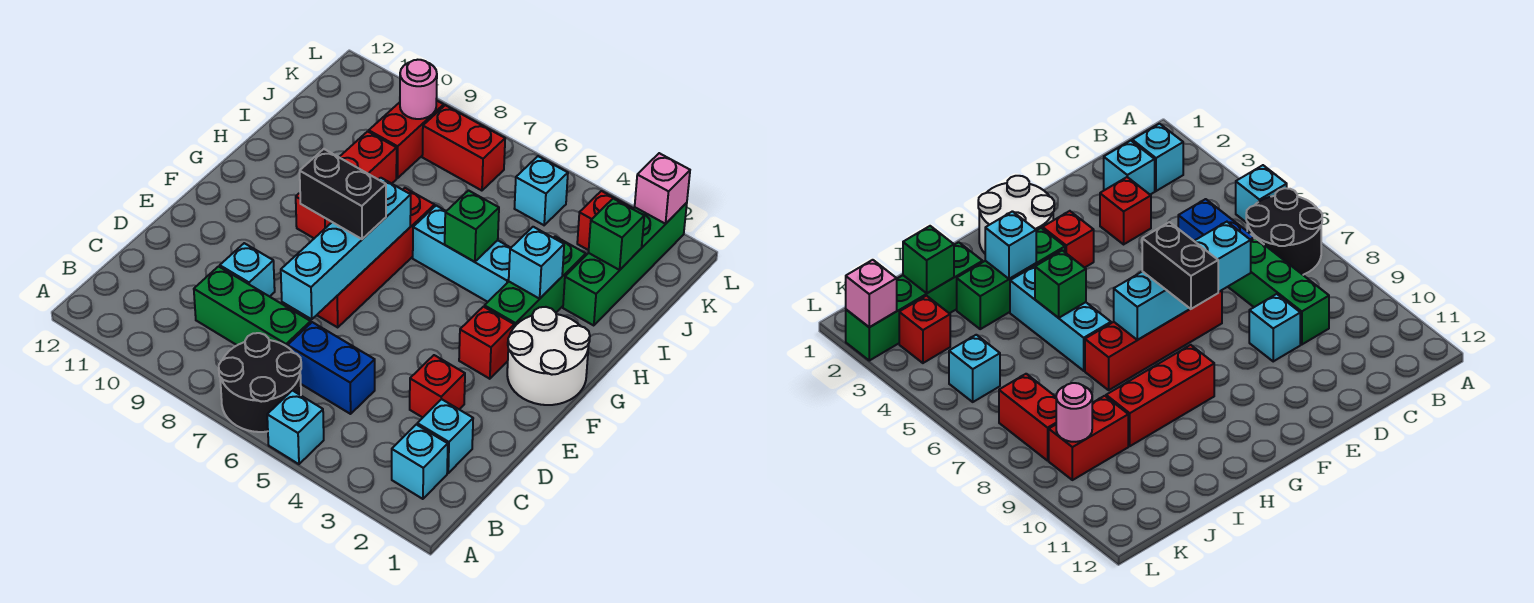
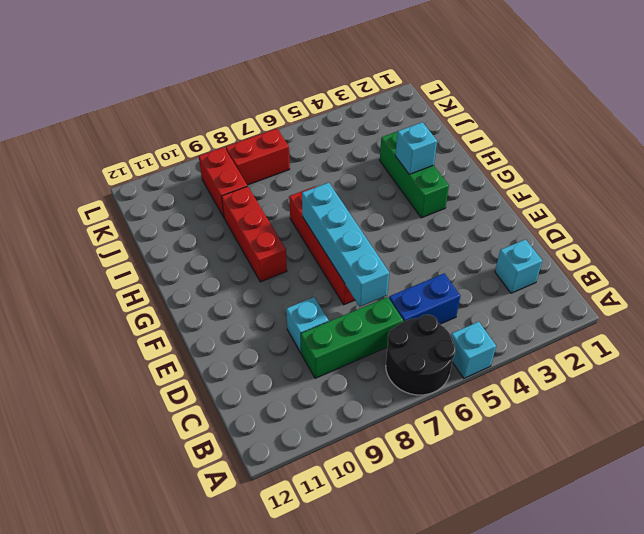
none -> cyan brick B2 level 1
none -> red brick D3 level 1
none -> white round brick F1:G2 level 1

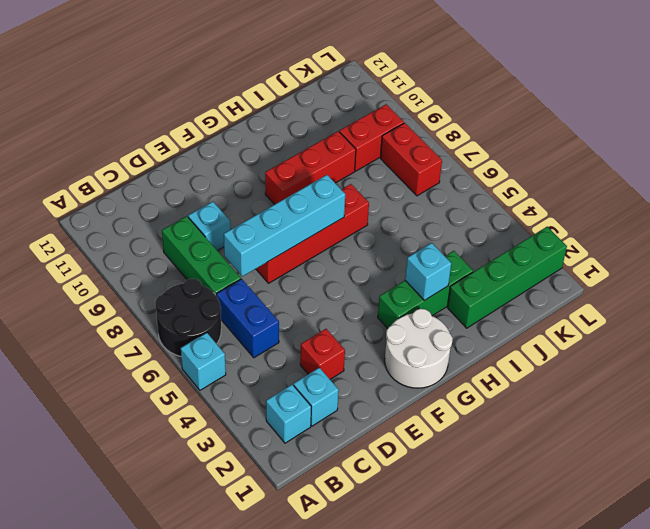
none -> red brick F3 level 1
none -> cyan brick H4:H6 level 1
none -> red brick K3 level 1

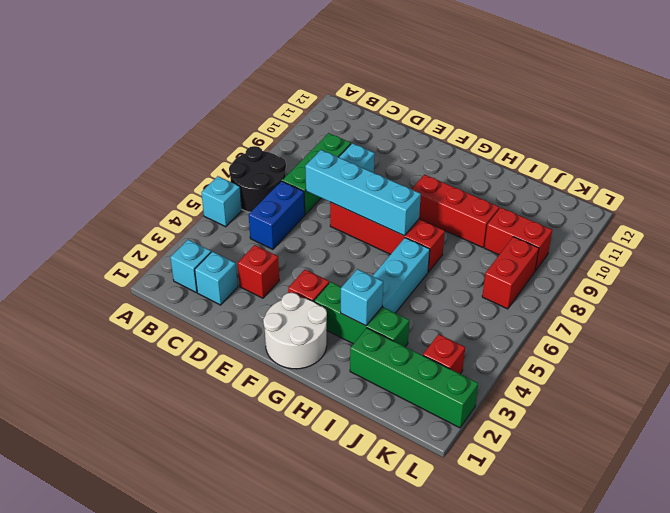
none -> cyan brick K5 level 1
none -> green brick H5 level 2
none -> green brick J2 level 2

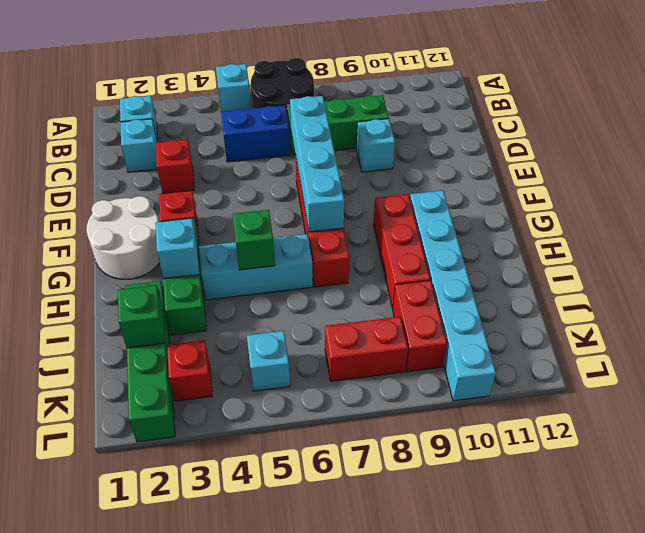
cyan brick G10:L10 level 1 -> none
none -> pink round brick K9 level 2
none -> pink brick L2 level 2
none -> black brick F7:F8 level 3

